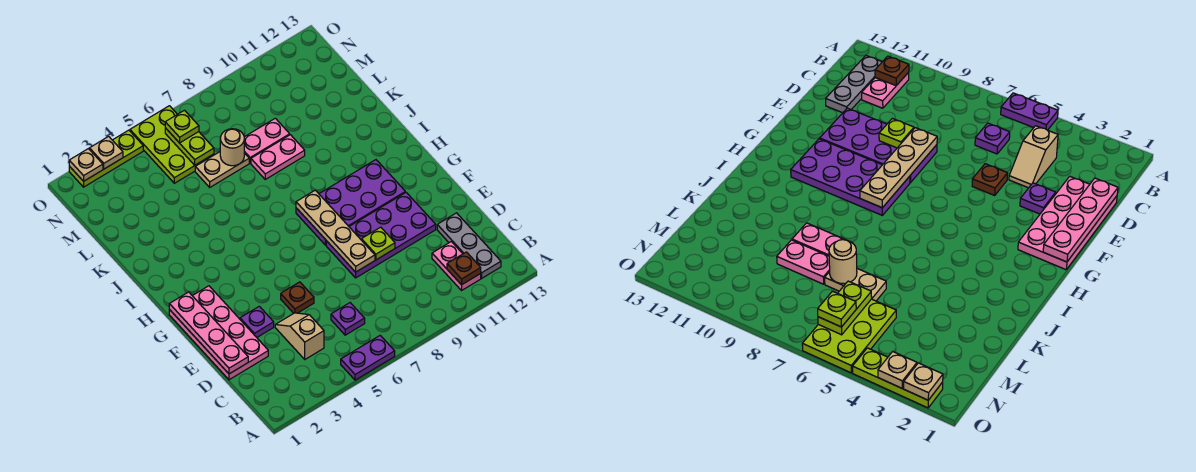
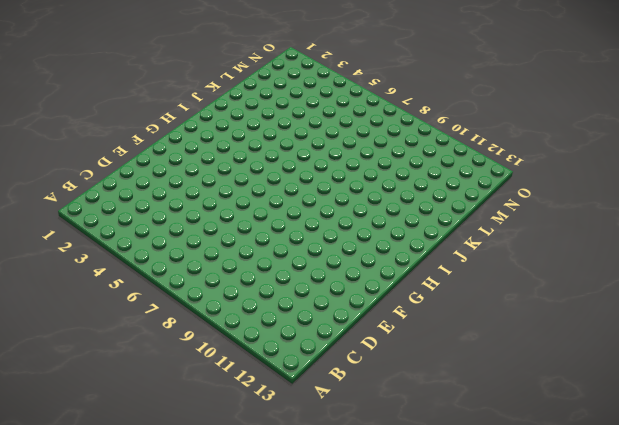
none -> purple plate A5:A6 level 1
none -> pink plate B11:C11 level 1
none -> grey plate B12:D12 level 1

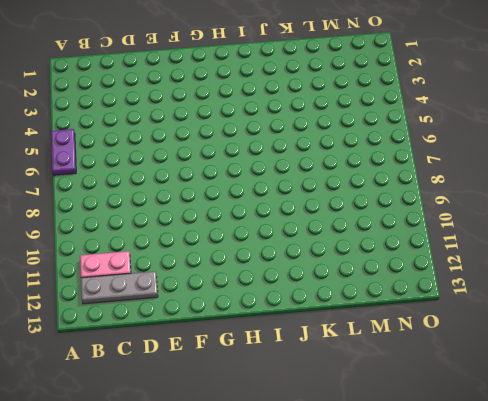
none -> tan slope C4:D4 level 1 top C
none -> purple plate C6 level 1
none -> pink plate D1:G2 level 1

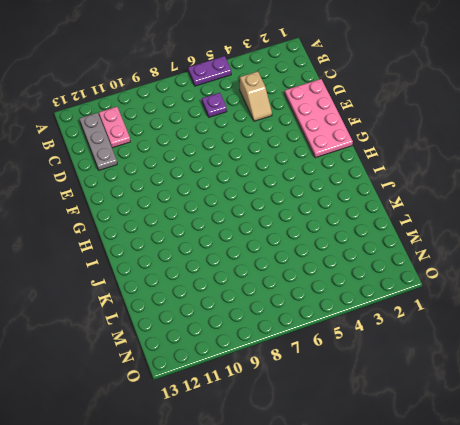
none -> purple plate E3 level 1
none -> brown plate E5 level 1
none -> purple plate E8:F11 level 1

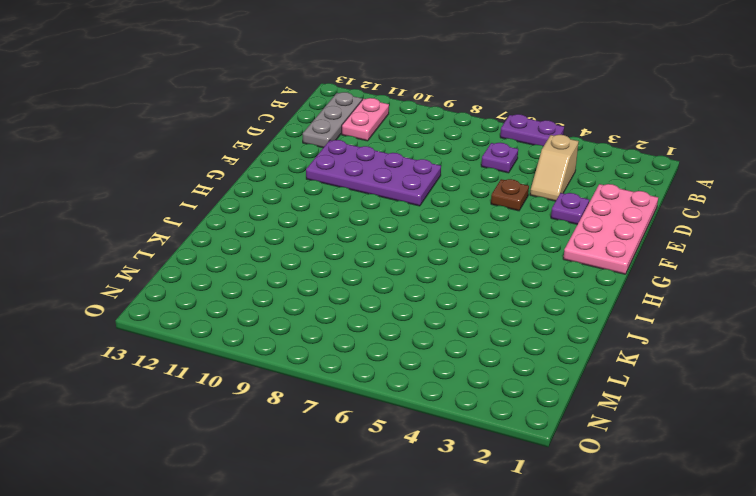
none -> purple plate G8:H11 level 1
none -> pink plate K8:K9 level 1
none -> tan plate L6:L7 level 1

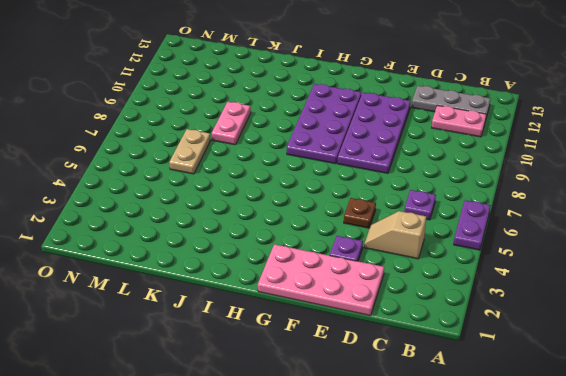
none -> pink plate L8:L9 level 1
none -> lime plate M5:O6 level 1
none -> lime plate O2:O4 level 1

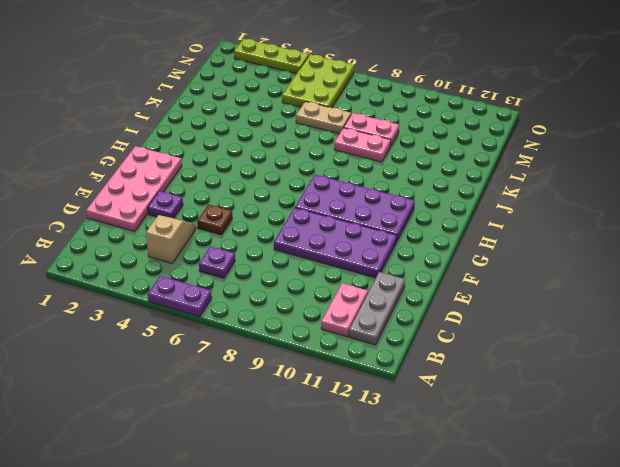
none -> brown plate B11 level 2
none -> pink plate D1:G1 level 2
none -> tan plate E8:H8 level 2

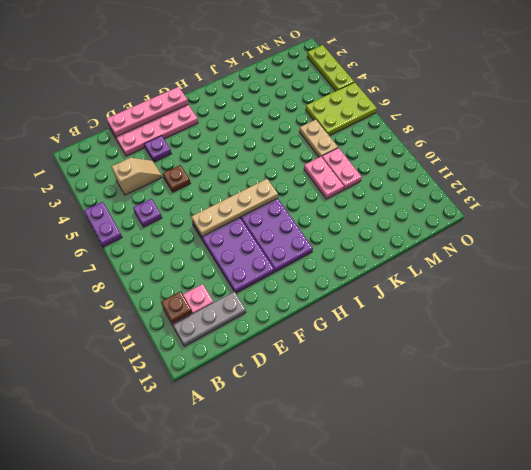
none -> lime plate E9 level 2
none -> tan round brick L7 level 2
none -> lime plate M6:N6 level 2

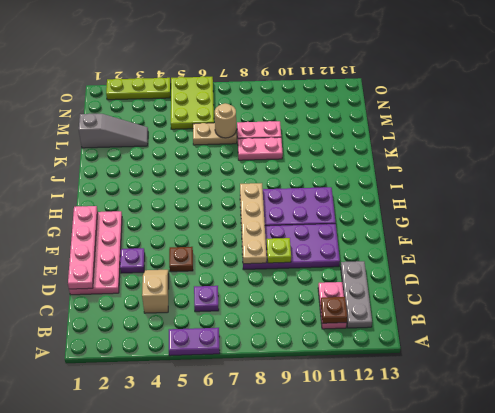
grey slope L1:L3 level 1 top 1 -> none
none -> lime plate M6:N6 level 2
none -> tan plate O2 level 2
none -> tan plate O3 level 2

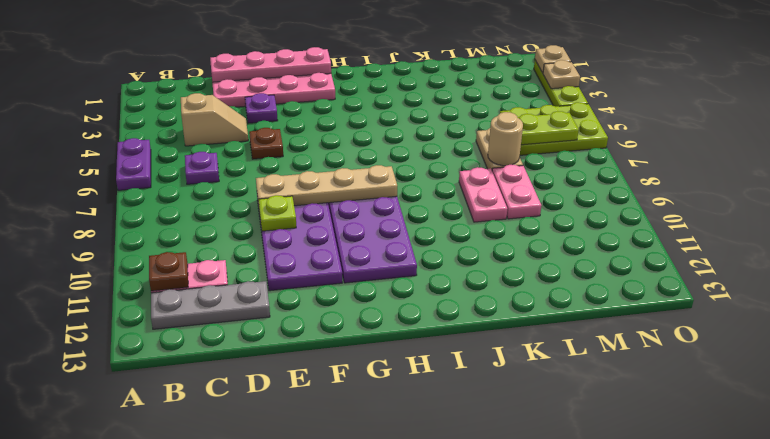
none -> lime plate N6 level 3

